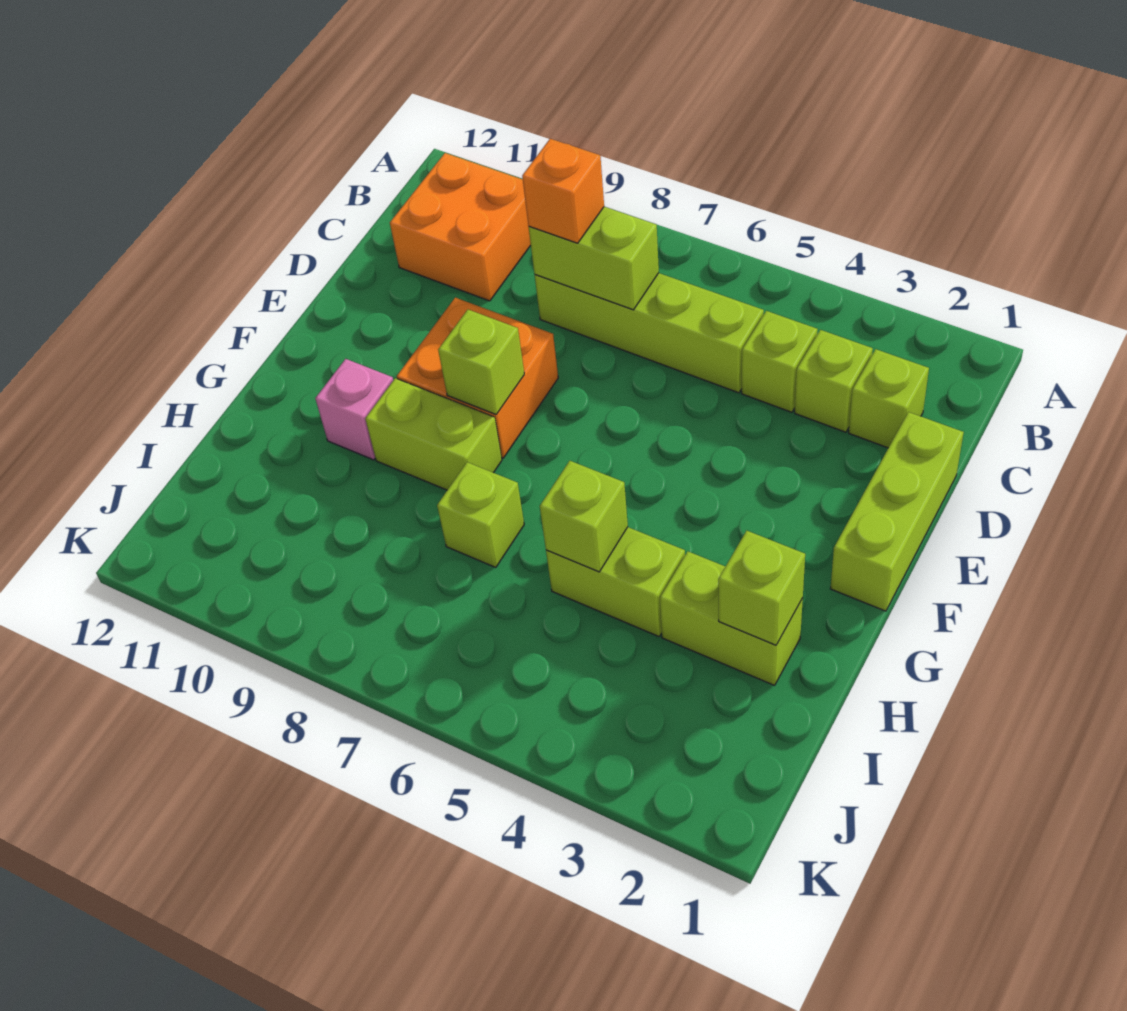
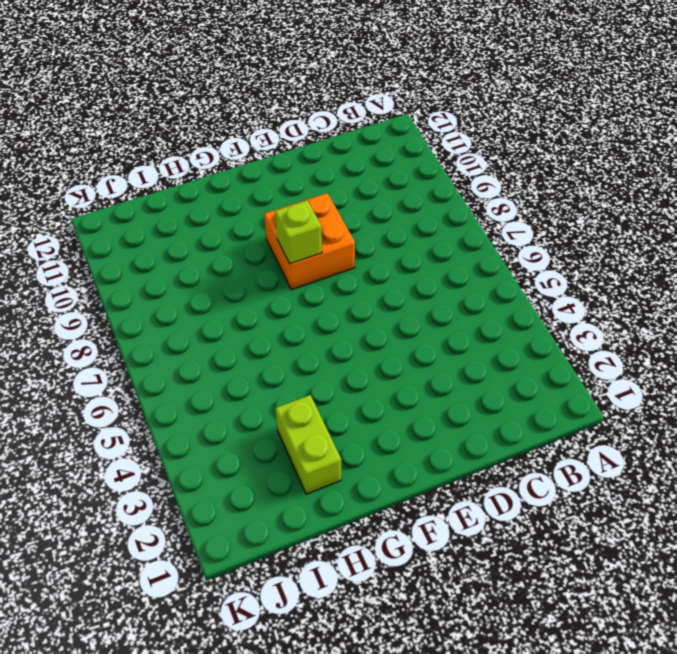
none -> orange brick B10:C11 level 1
none -> lime brick C2 level 1
none -> lime brick C3 level 1

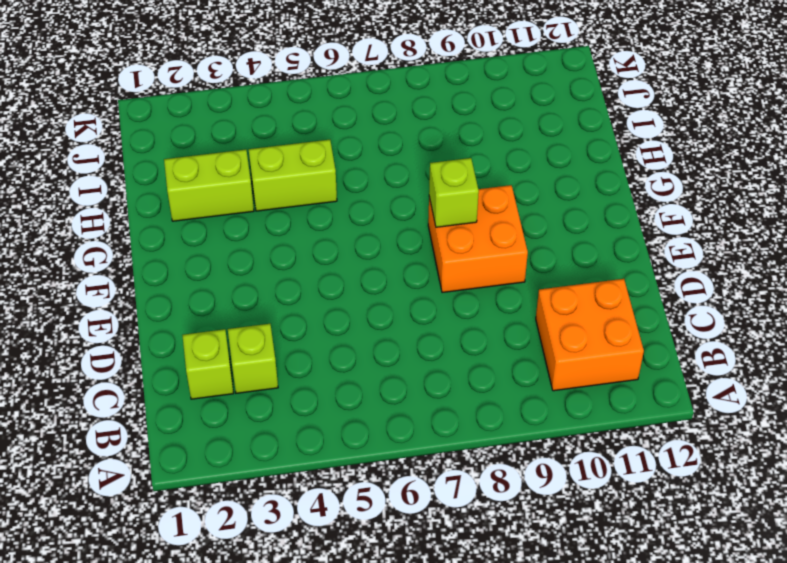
none -> lime brick C4 level 1
none -> lime brick C5:C8 level 1
none -> lime brick D1:F1 level 1

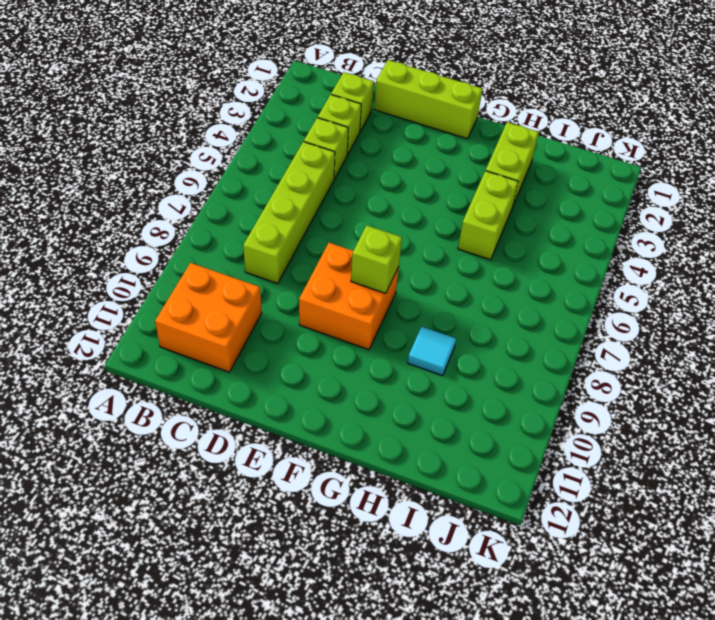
cyan tile H9 level 1 -> none
none -> lime brick G8:G9 level 1
none -> pink brick G10 level 1
none -> lime brick H7 level 1

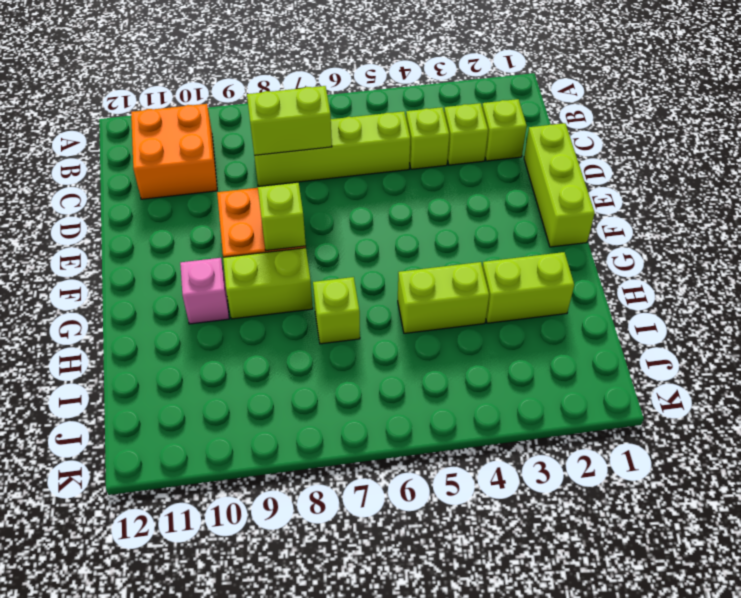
none -> lime brick H2 level 2
none -> lime brick H5 level 2
none -> orange brick C8 level 3

